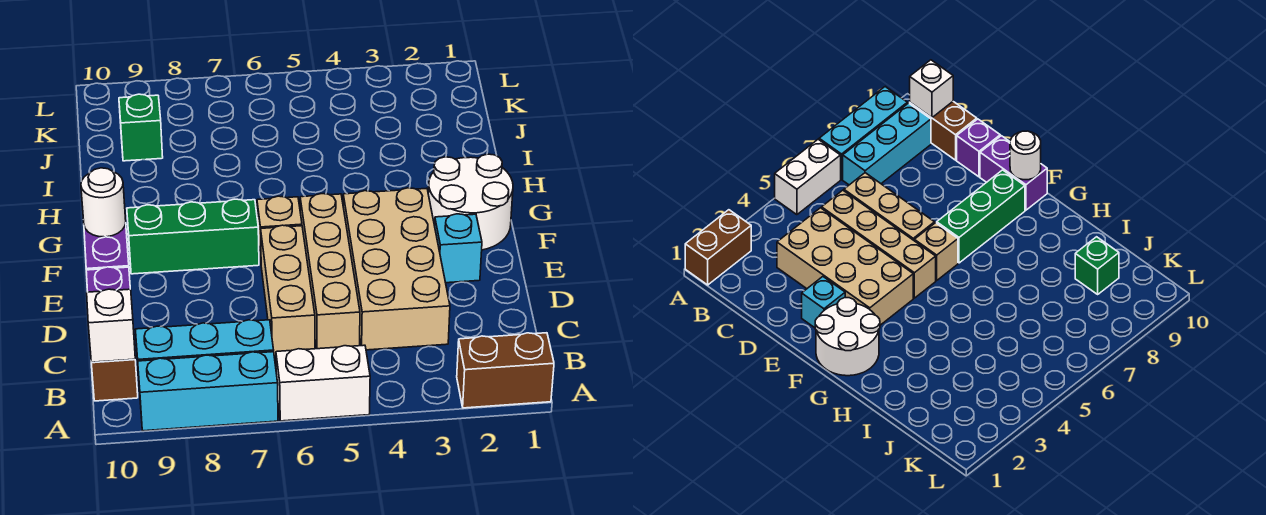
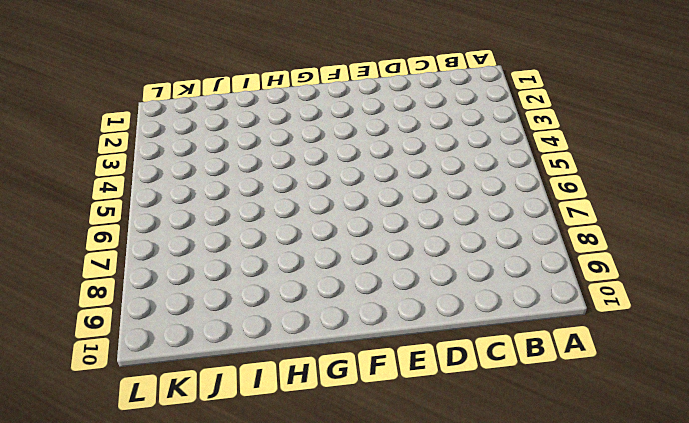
none -> brown brick A1:A2 level 1
none -> white brick A5:A6 level 1
none -> cyan brick A7:A9 level 1

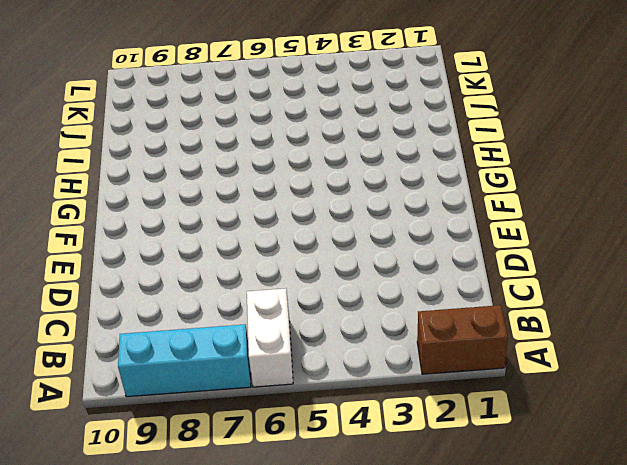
white brick A6:B6 level 1 -> white brick A5:A6 level 1
none -> cyan brick B7:B9 level 1
none -> brown brick B10:C10 level 1
none -> tan brick C3:F4 level 1

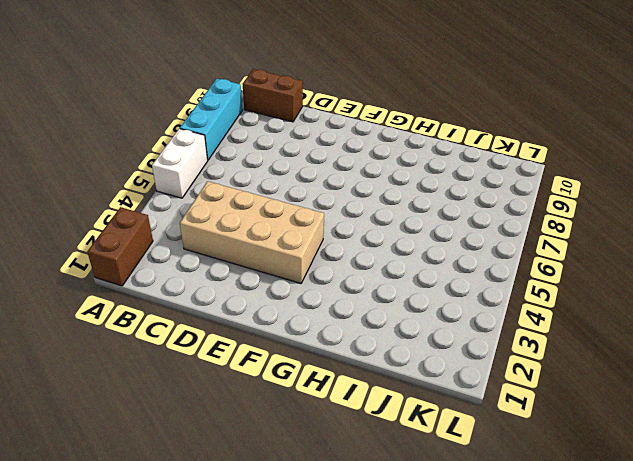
none -> cyan brick B7:B9 level 1
none -> tan brick C5:F5 level 1
none -> tan brick C6:E6 level 1

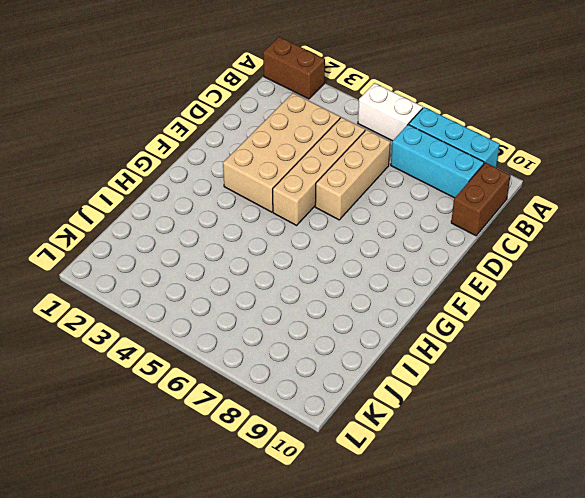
none -> purple brick D10 level 1
none -> cyan brick E2 level 1
none -> purple brick E10:F10 level 1

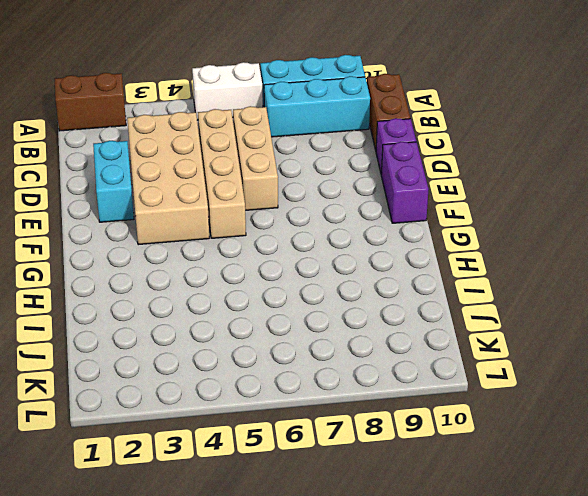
cyan brick D2:E2 level 1 -> cyan brick E2 level 1
none -> white round brick F1:G2 level 1
none -> tan brick F6 level 1
none -> green brick F7:F9 level 1

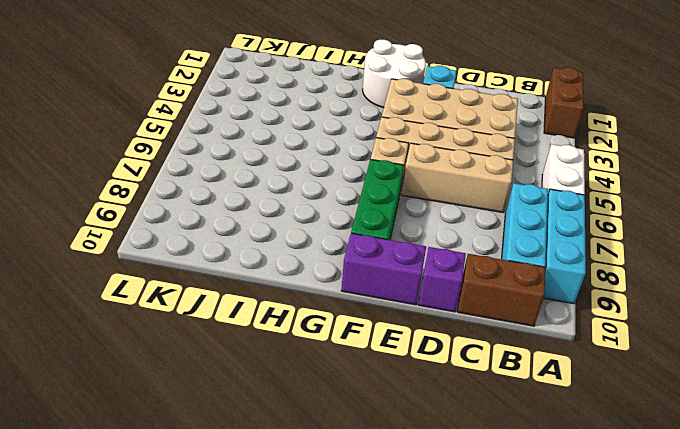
none -> green brick J9 level 1
none -> white brick B10 level 2
none -> white round brick F10 level 2

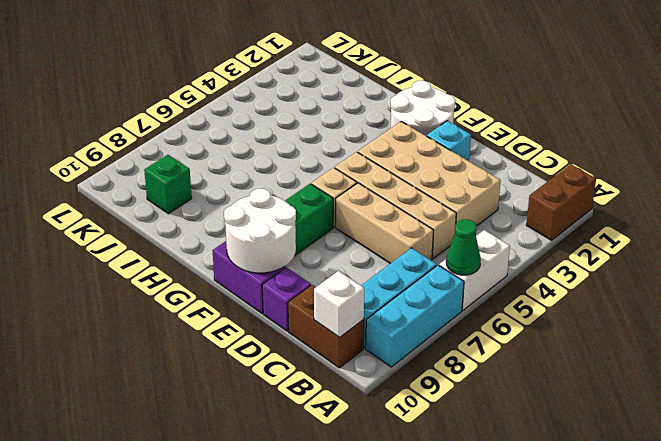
green cone A6 level 2 -> none
white round brick E9:F10 level 2 -> white round brick F10 level 2

